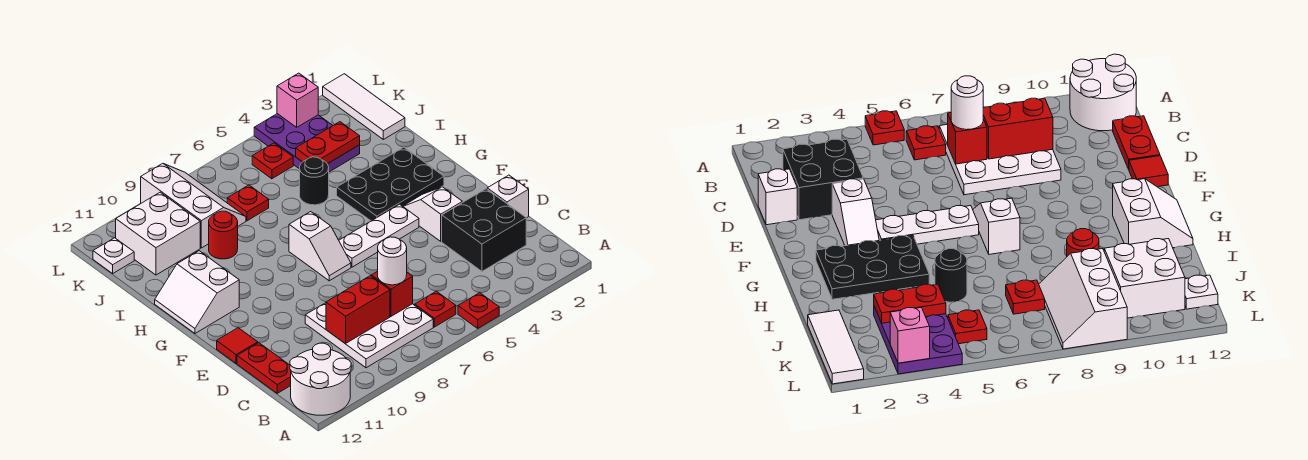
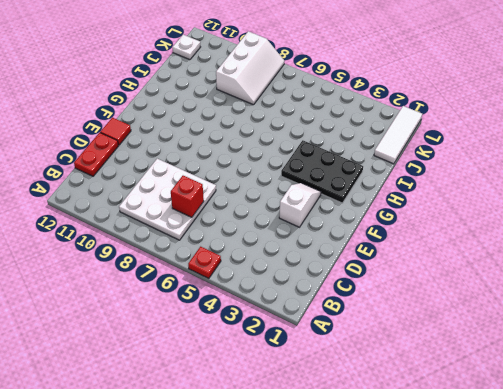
none -> white round brick A11:B12 level 1
none -> red plate B6 level 1
none -> black brick C2:D3 level 1

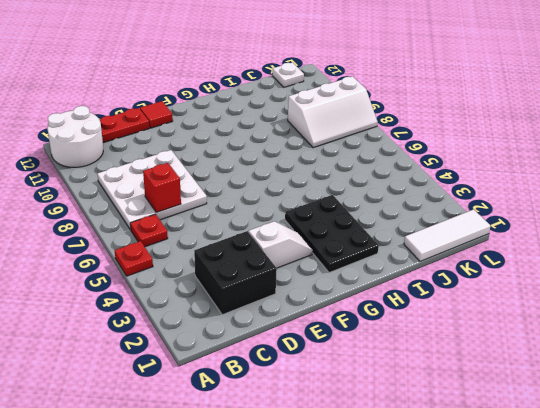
none -> white brick D1 level 1
none -> white plate F4:F6 level 1
none -> white slope F7:G7 level 1 top G

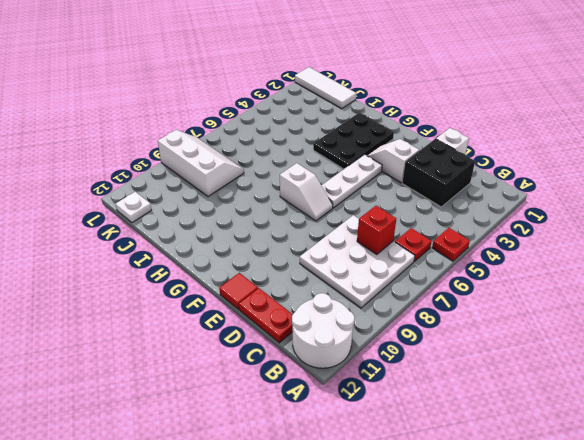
none -> white slope G11:H12 level 1 top 11
none -> black round brick I5 level 1
none -> red round brick I9 level 1

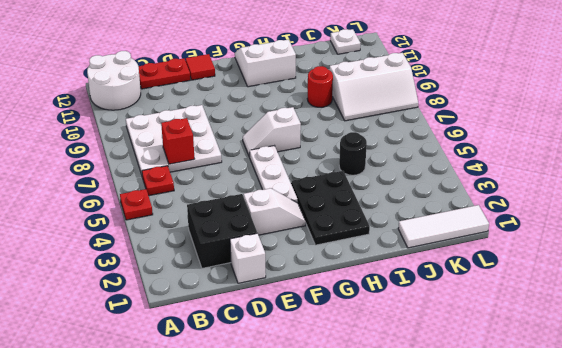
none -> purple plate J3:L4 level 1
none -> red plate J7 level 1
none -> white brick J10:K11 level 1

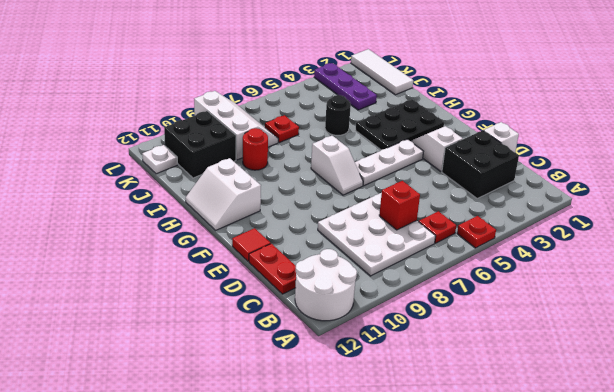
purple plate J3:L3 level 1 -> purple plate J3:L4 level 1
black brick J10:K11 level 1 -> white brick J10:K11 level 1
none -> red plate K5 level 1
none -> red brick C8:C9 level 2
none -> red plate J3:J4 level 2

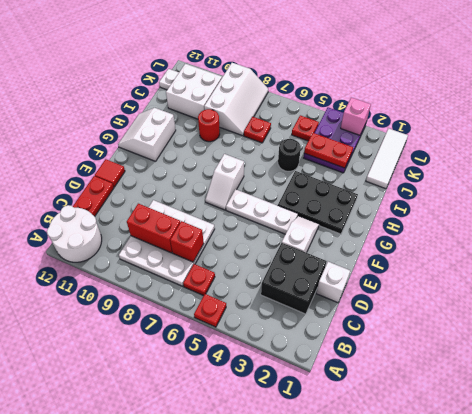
none -> white round brick C7 level 3

